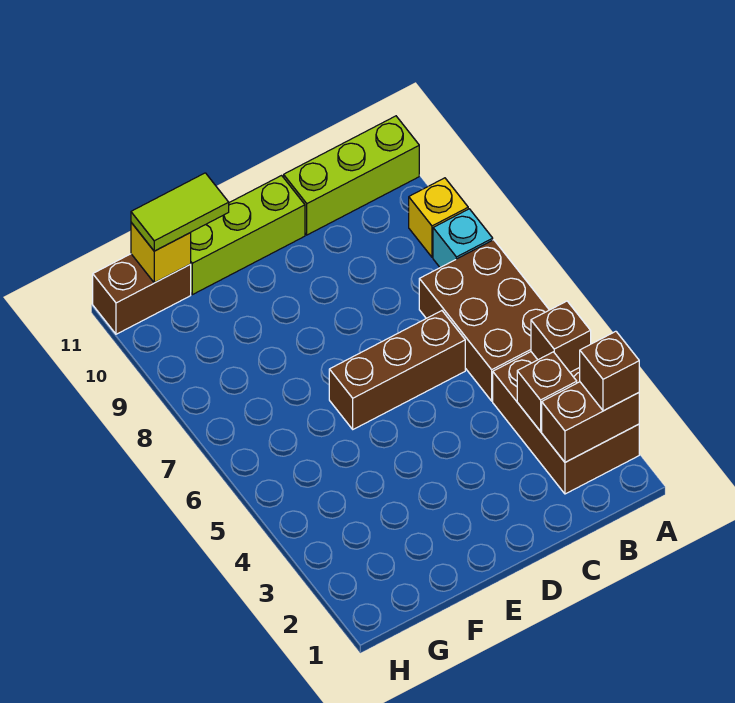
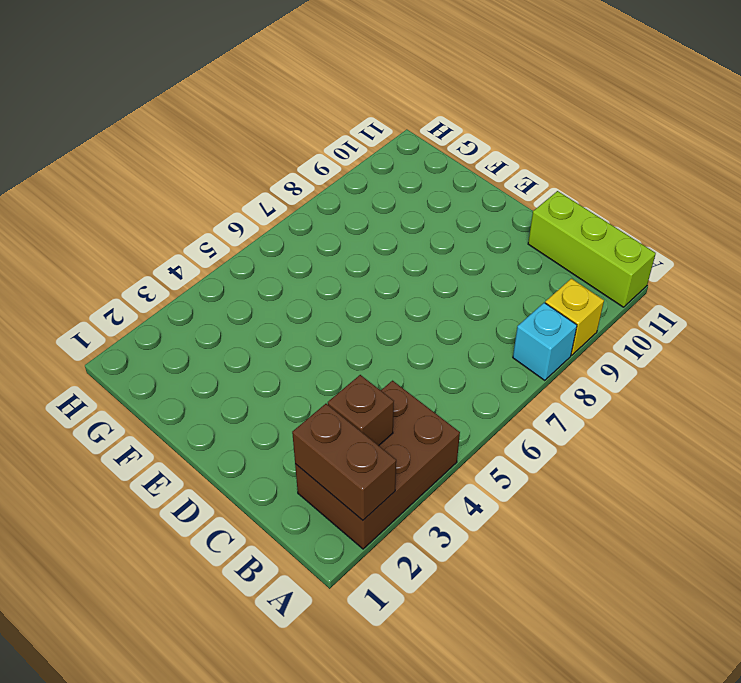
none -> brown brick A5:B7 level 1
none -> brown brick C6:E6 level 1
none -> lime brick D11:F11 level 1

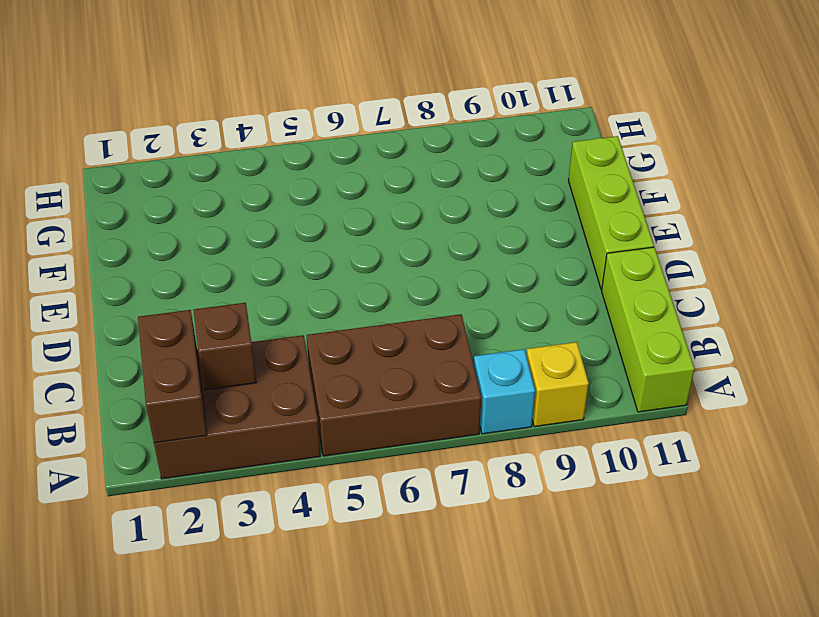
none -> brown brick C6:E6 level 1
none -> brown brick G11:H11 level 1
none -> brown brick A4 level 2

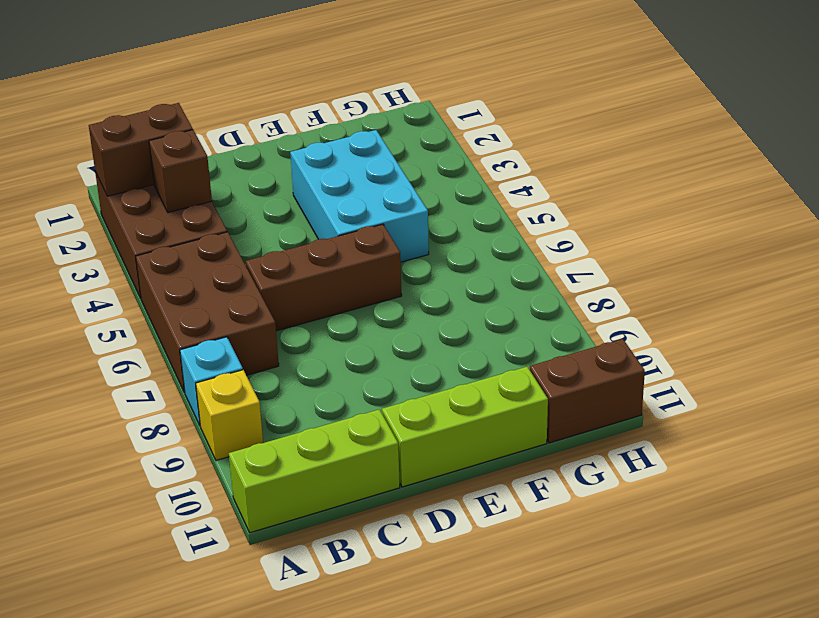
cyan brick E3:F5 level 1 -> none
none -> brown brick A4 level 2
none -> yellow brick G11 level 2
none -> brown brick A2 level 3

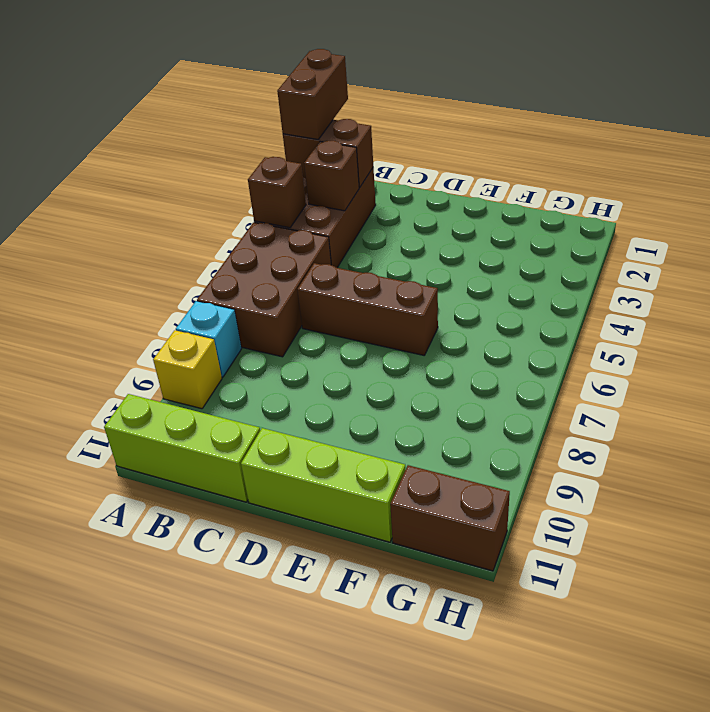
brown brick A1:A2 level 3 -> brown brick A2 level 3
none -> yellow brick G11 level 2
none -> lime tile F11:G11 level 3

